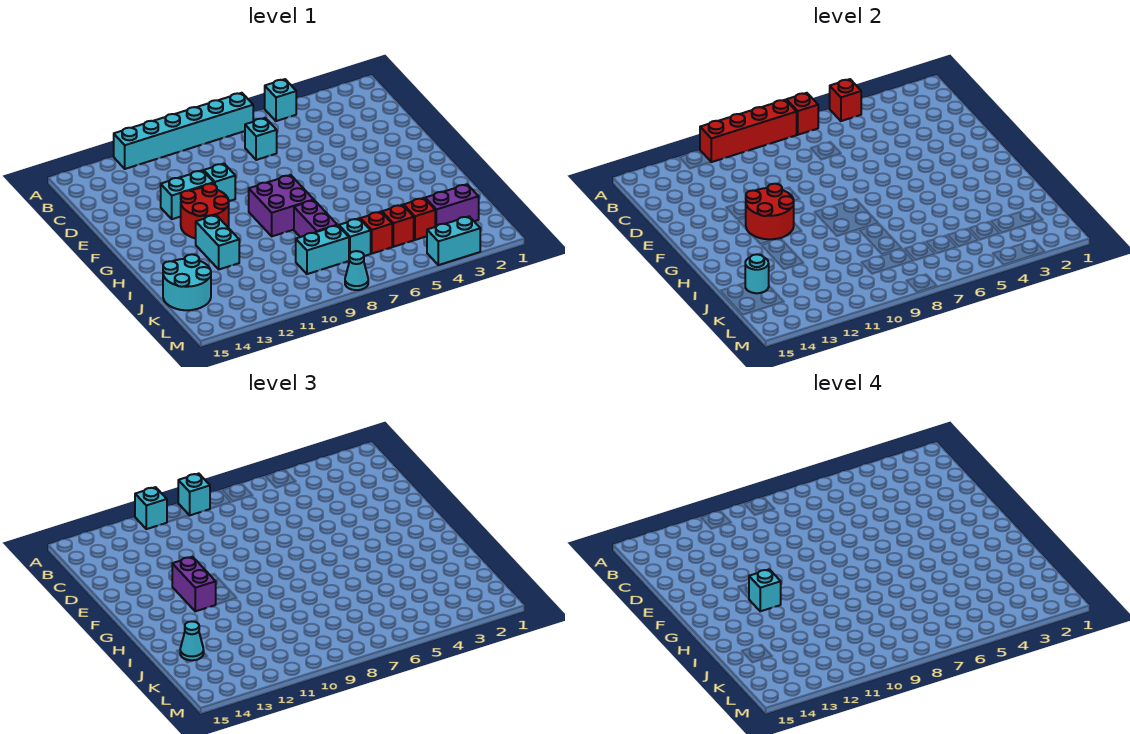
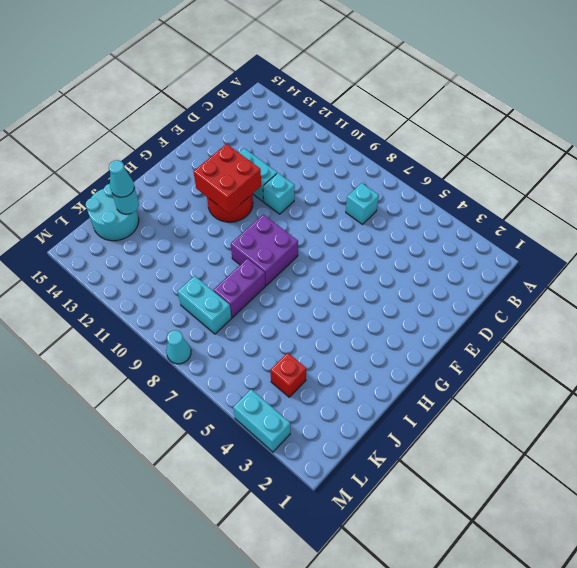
red brick F11:G12 level 2 -> red round brick F11:G12 level 2
none -> cyan brick A5 level 1
none -> cyan brick A7:A12 level 1
none -> cyan brick H12:I12 level 1

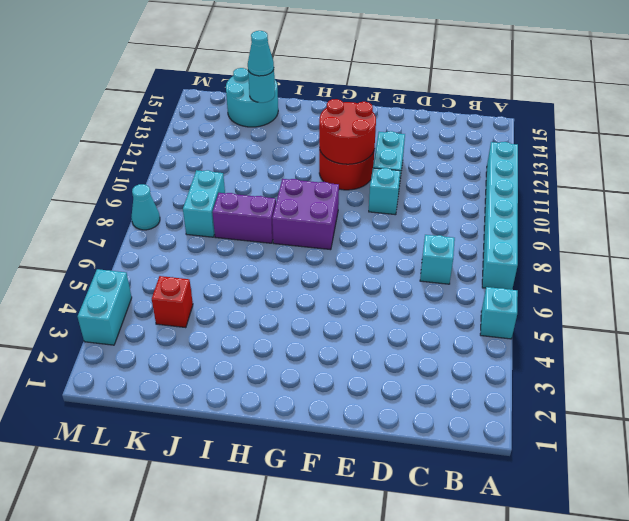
none -> cyan brick H12:I12 level 1
none -> purple brick K2:K3 level 1
none -> red brick K5 level 1

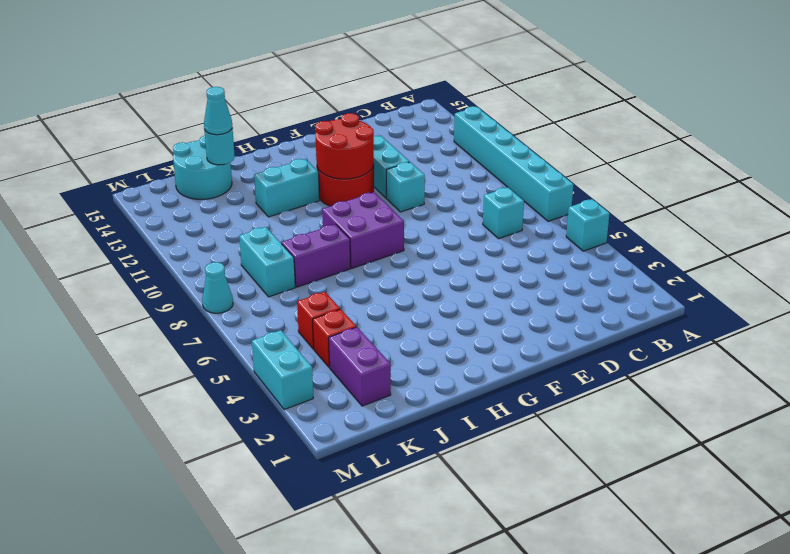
none -> red brick K6 level 1
none -> cyan brick K7 level 1
none -> red brick A5 level 2

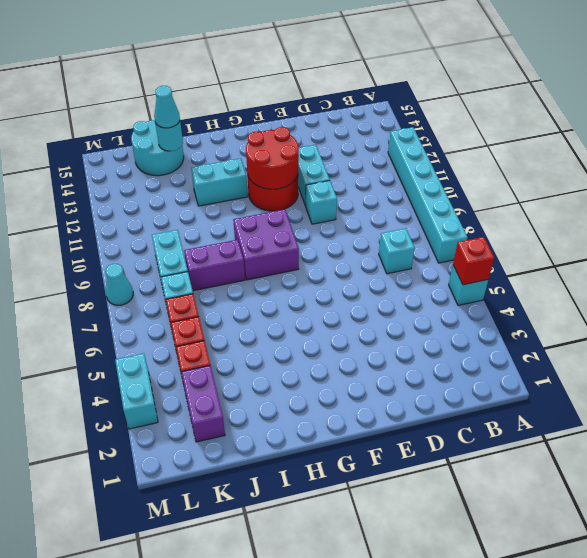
none -> red brick A7 level 2
none -> red brick A8:A11 level 2
none -> cyan brick A9 level 3

